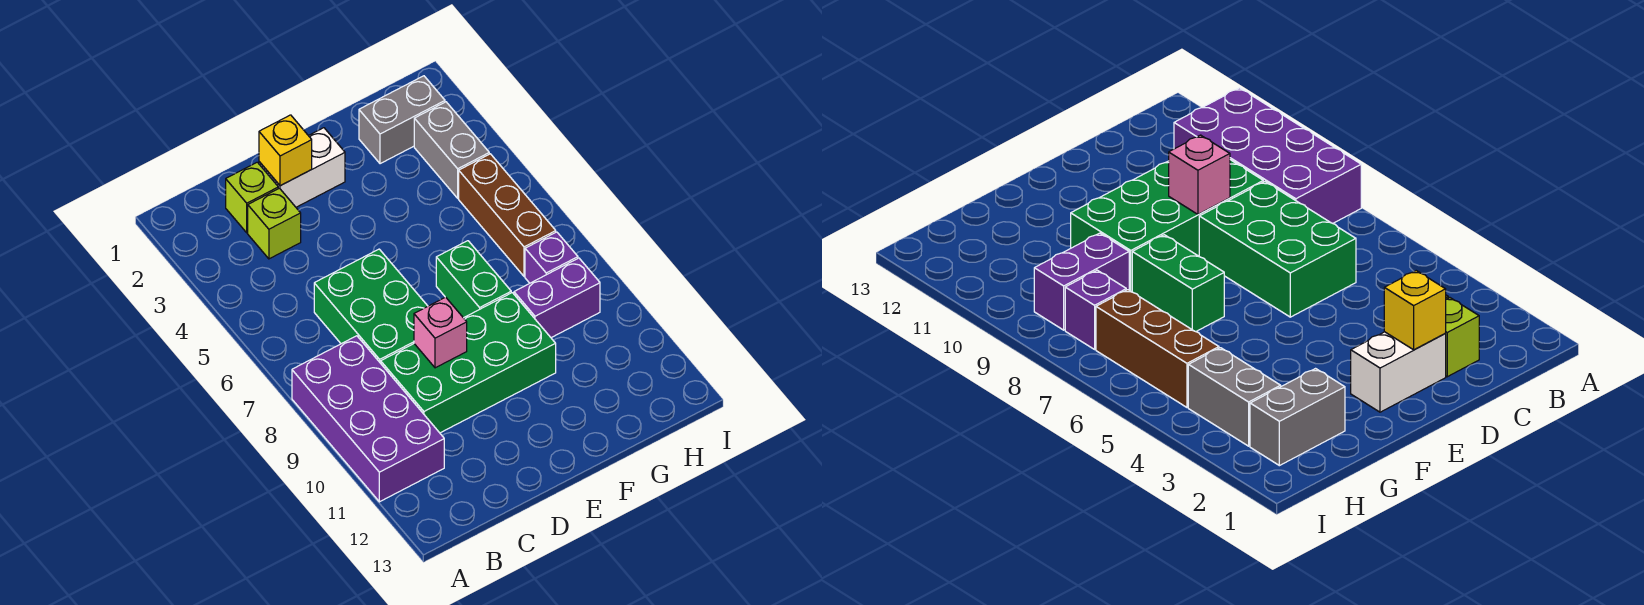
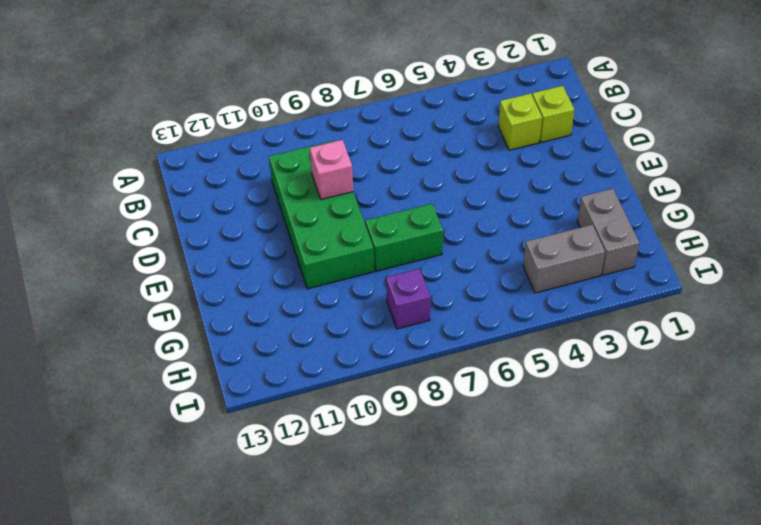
none -> purple brick A8:B11 level 1
none -> green brick C6:D8 level 1
none -> white brick D2:E2 level 1

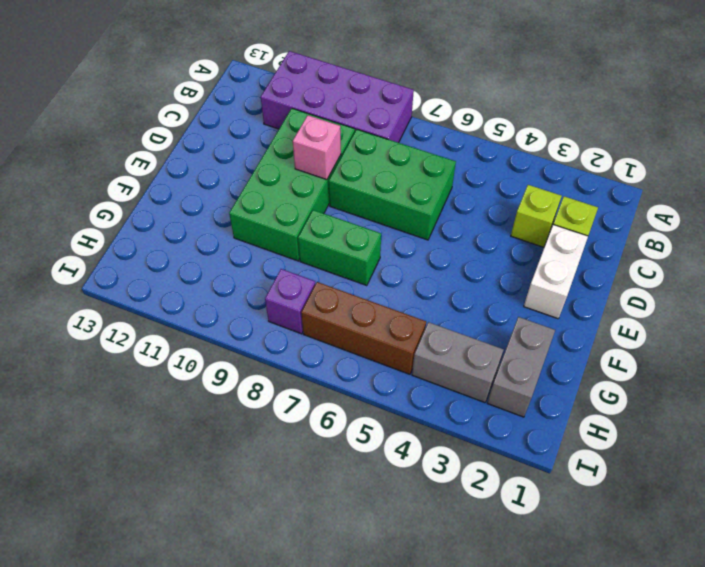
none -> purple brick G9:H9 level 1
none -> yellow brick D2 level 2

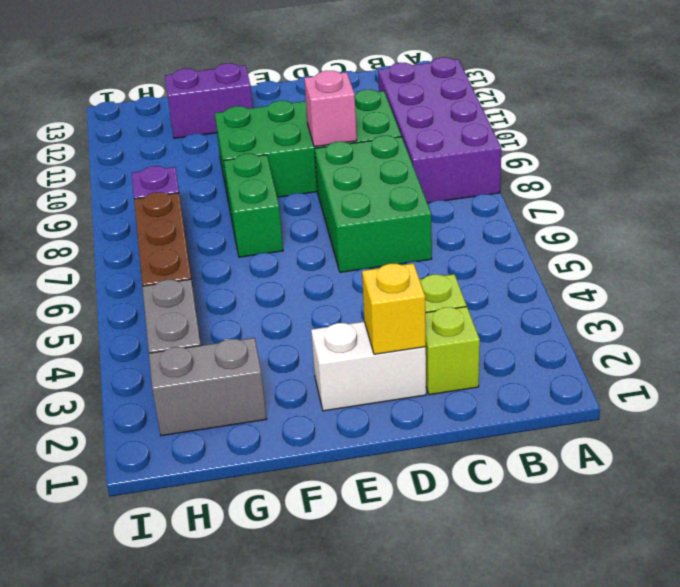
purple brick F12:G12 level 1 -> purple brick G9:H9 level 1

